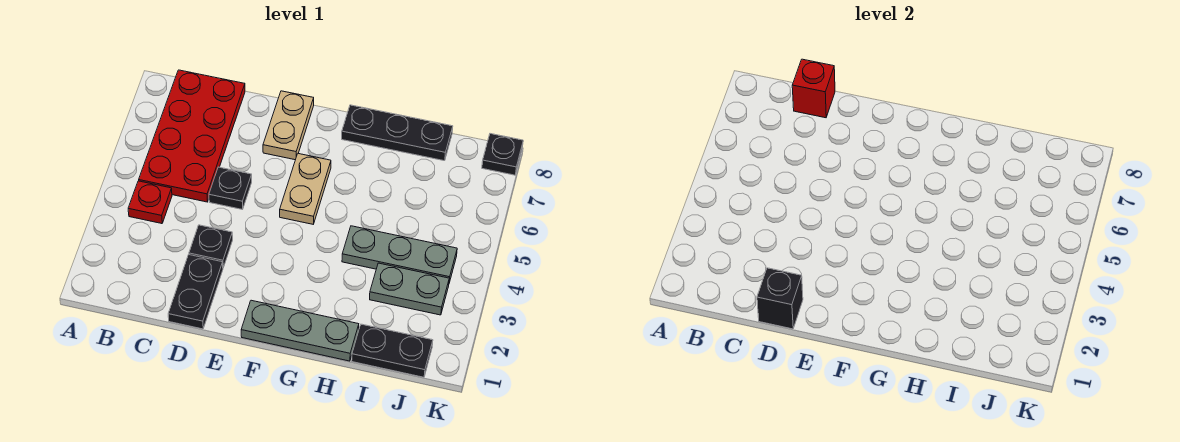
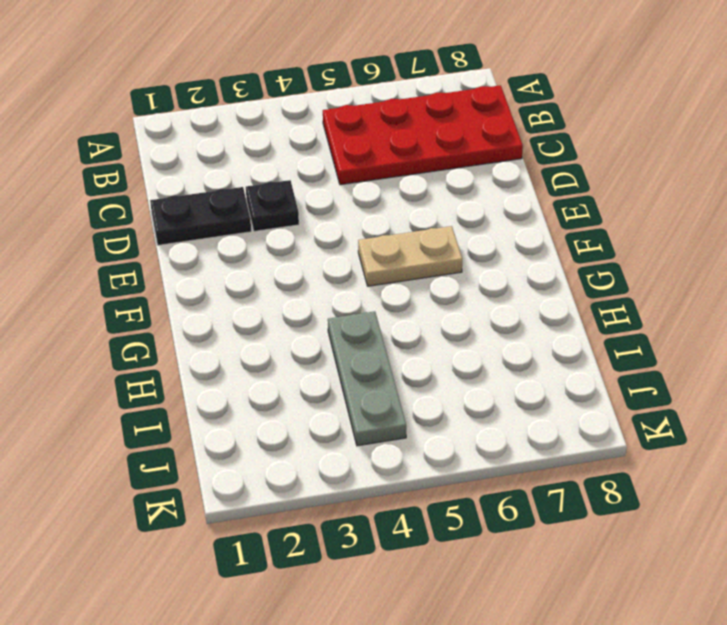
none -> red plate B4 level 1
none -> black plate D5 level 1
none -> tan plate E7:E8 level 1

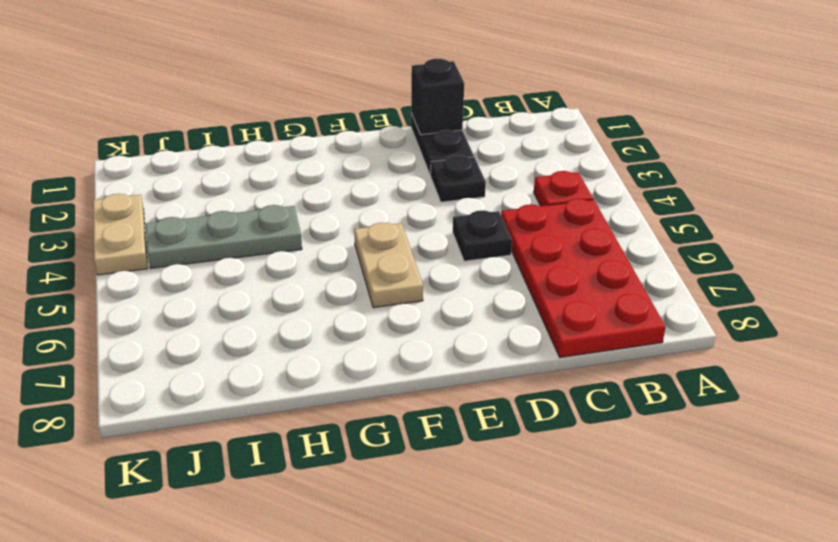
tan plate K3:K4 level 1 -> tan plate E7:E8 level 1
none -> grey plate F1:H1 level 1
none -> black plate G8:I8 level 1
none -> black plate I1:J1 level 1

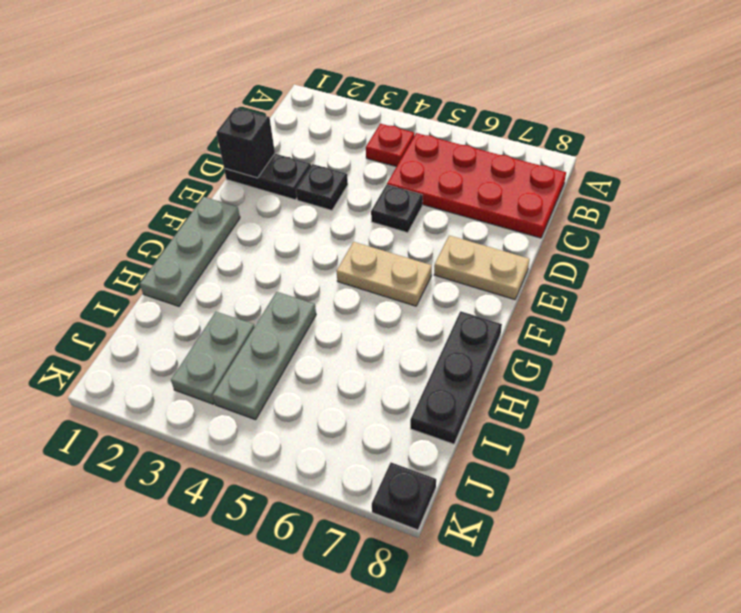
none -> black plate I1:J1 level 1
none -> red brick C8 level 2

